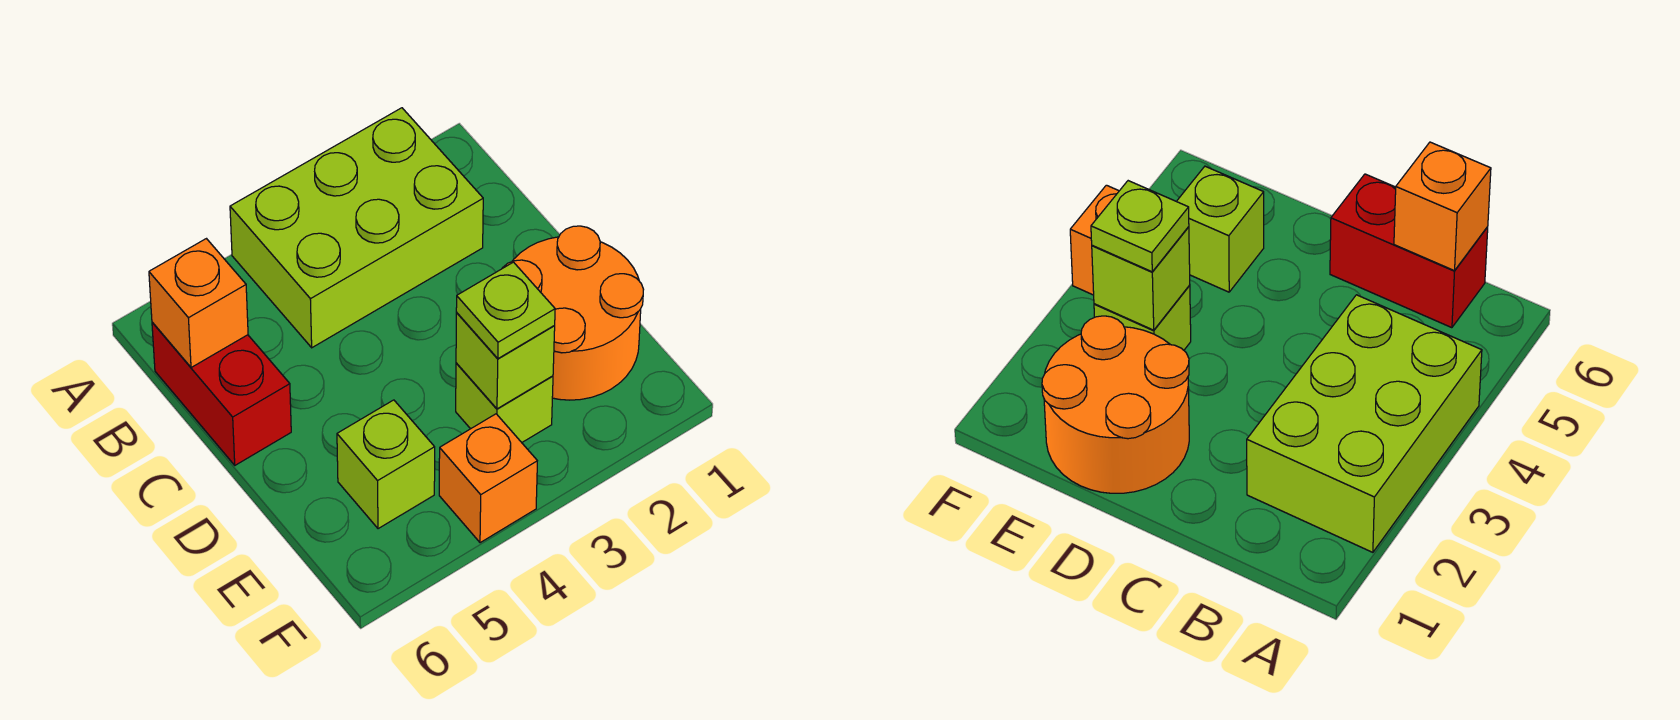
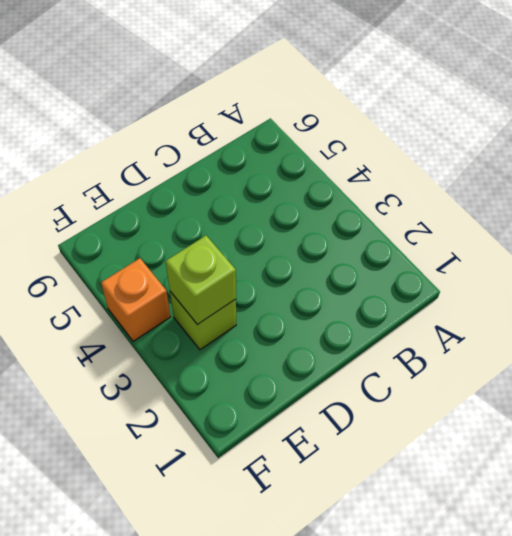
none -> lime brick A2:B4 level 1
none -> red brick B6:C6 level 1

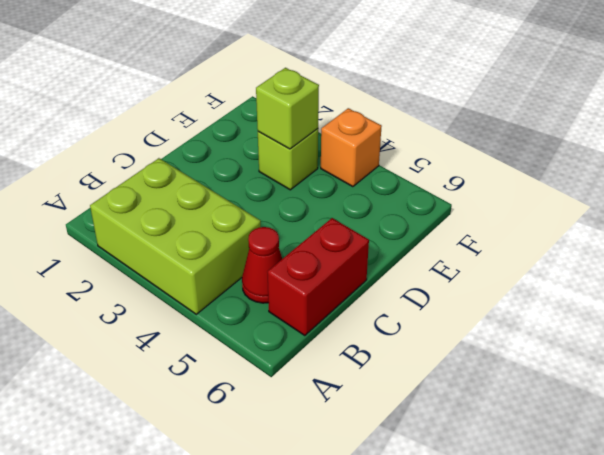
red cone B5 level 1 -> none
none -> orange round brick D1:E2 level 1
none -> lime brick E5 level 1

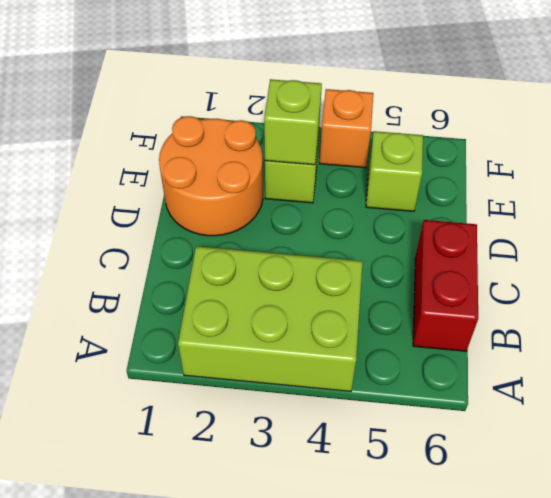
none -> orange brick B6 level 2
none -> lime plate E3 level 3

